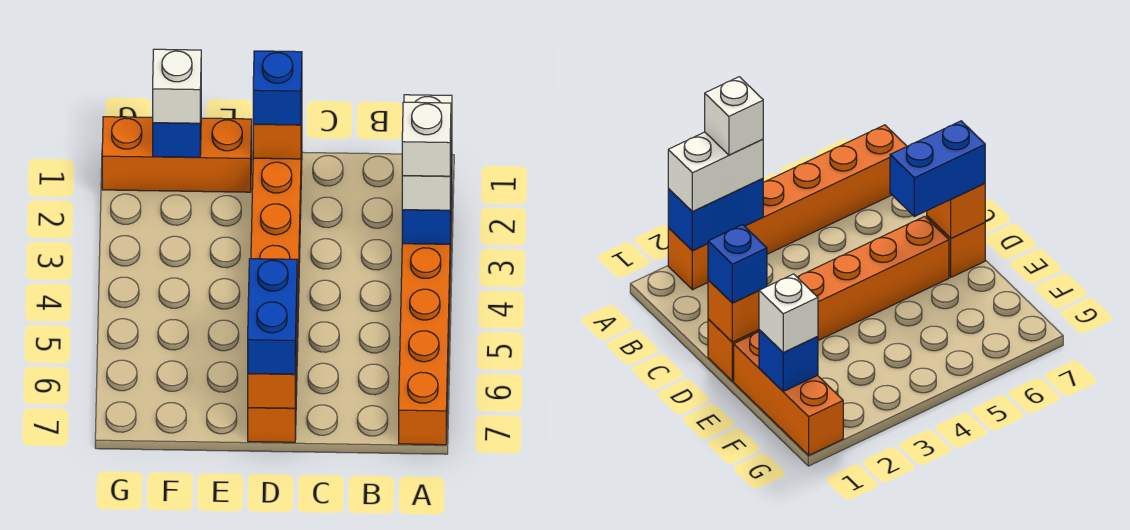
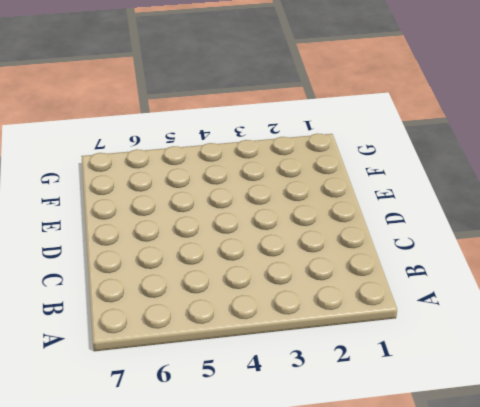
none -> orange brick A2:A7 level 1
none -> orange brick D1:D6 level 1
none -> orange brick D7 level 1

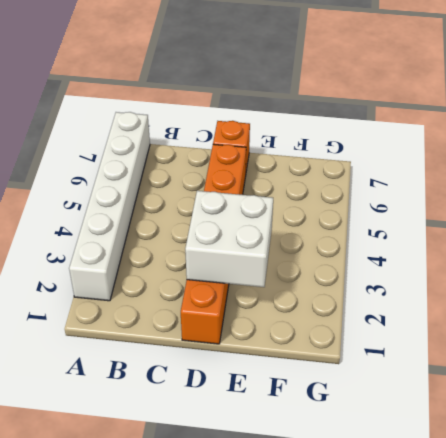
white brick A2:A7 level 1 -> orange brick A2:A7 level 1
white brick D2:E3 level 2 -> none
none -> orange brick E1:G1 level 1
none -> blue brick A2:A3 level 2
none -> orange brick D1 level 2

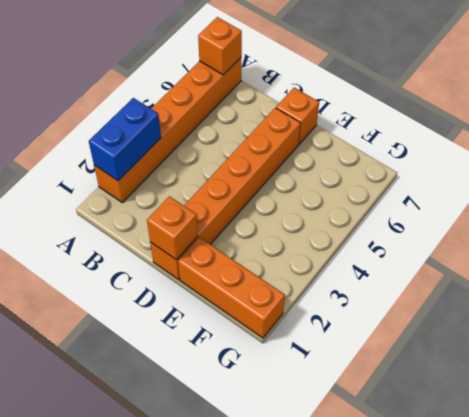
orange brick A7 level 2 -> orange brick D7 level 2
none -> blue brick F1 level 2
none -> white brick A2:A3 level 3
none -> blue brick D1 level 3

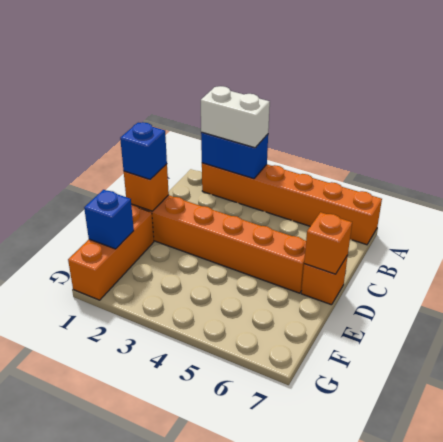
none -> blue brick D6:D7 level 3
none -> white brick F1 level 3
none -> white brick A3 level 4

